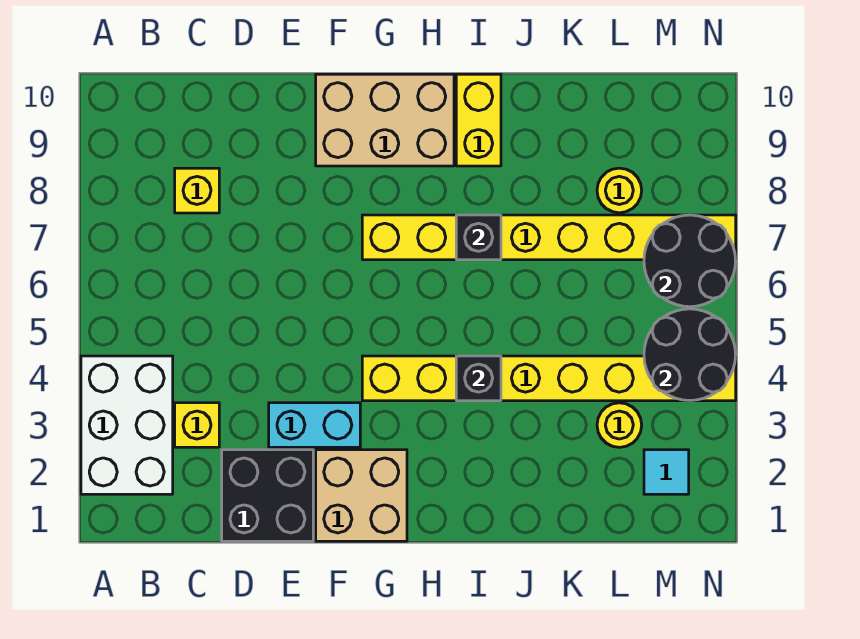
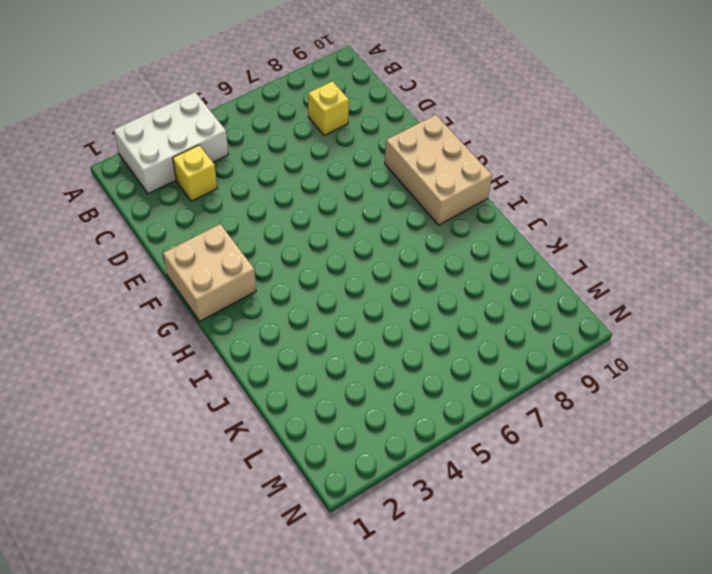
none -> black brick D1:E2 level 1
none -> cyan brick E3:F3 level 1
none -> yellow brick G4:N4 level 1

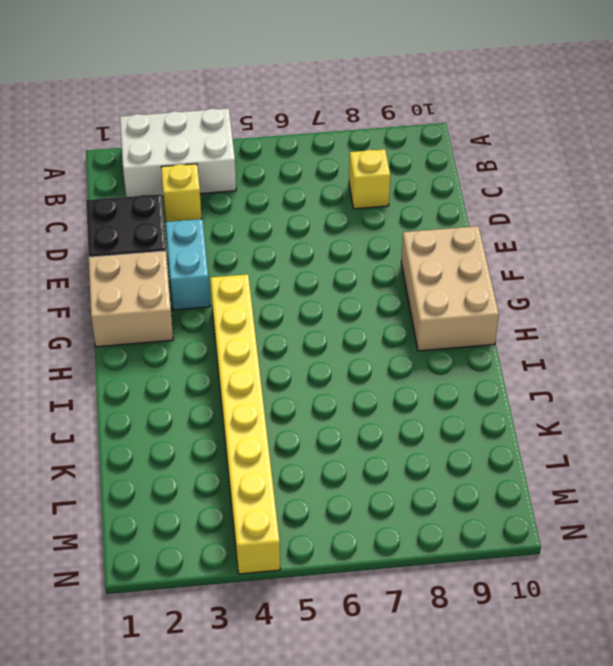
none -> yellow brick G7:N7 level 1
none -> yellow brick I9:I10 level 1
none -> yellow round brick L3 level 1

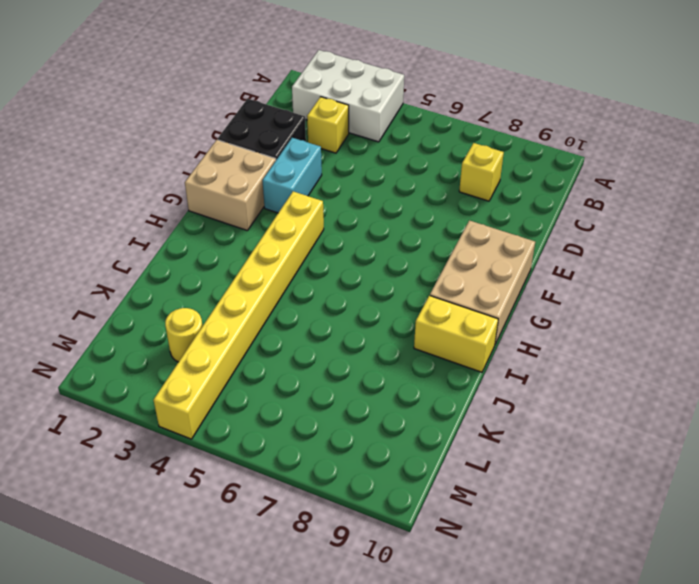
none -> yellow brick G7:N7 level 1
none -> yellow round brick L8 level 1
none -> cyan tile M2 level 1

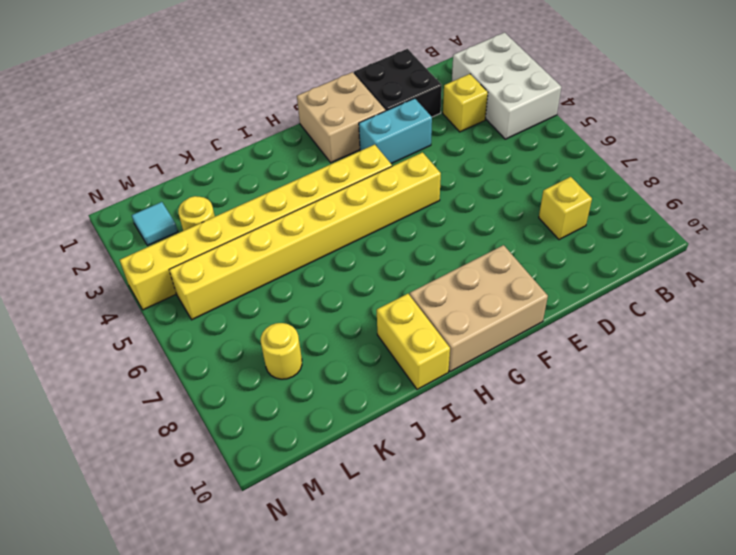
yellow brick F5:M5 level 1 -> yellow brick G7:N7 level 1
none -> black brick I4 level 2
none -> black brick I7 level 2
none -> black round brick M4:N5 level 2

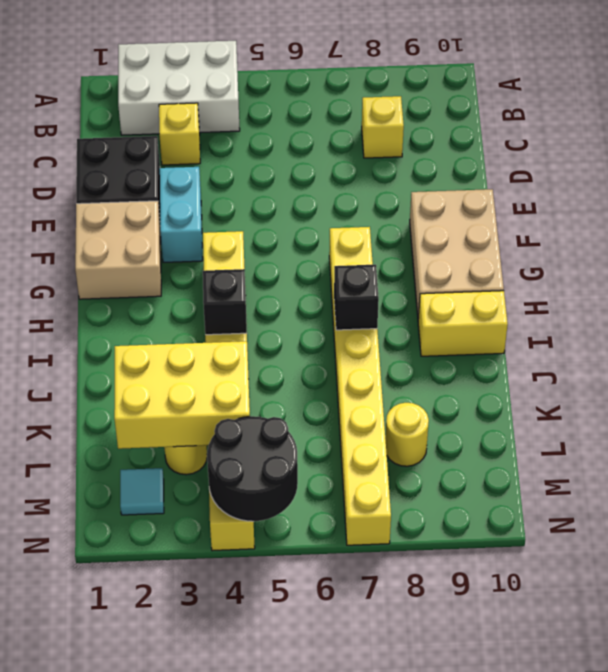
yellow brick K2:L4 level 2 -> none
none -> black round brick M6:N7 level 2

